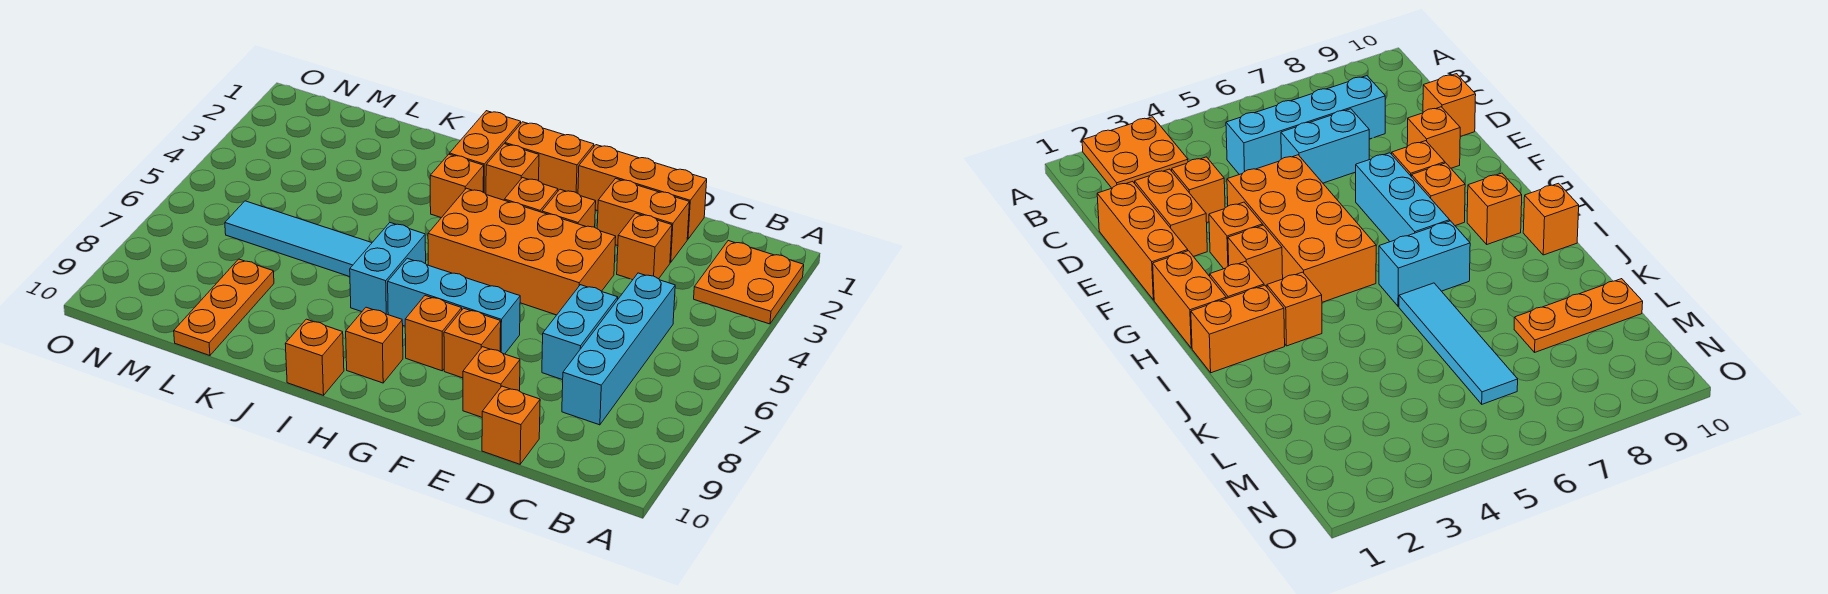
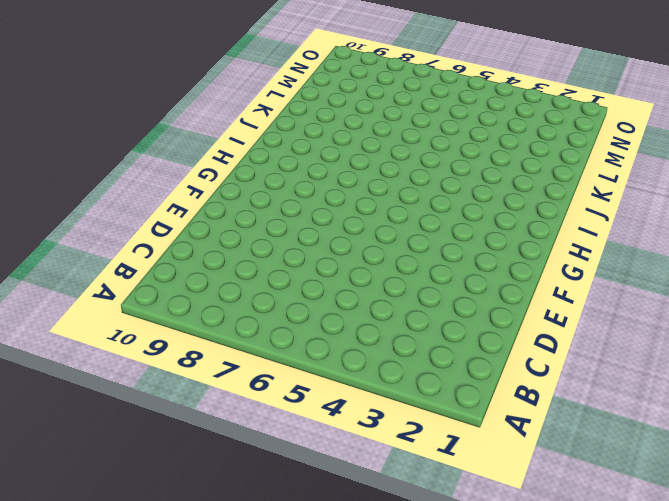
none -> orange plate A2:B3 level 1
none -> cyan brick C5:C8 level 1
none -> orange brick D1:F1 level 1

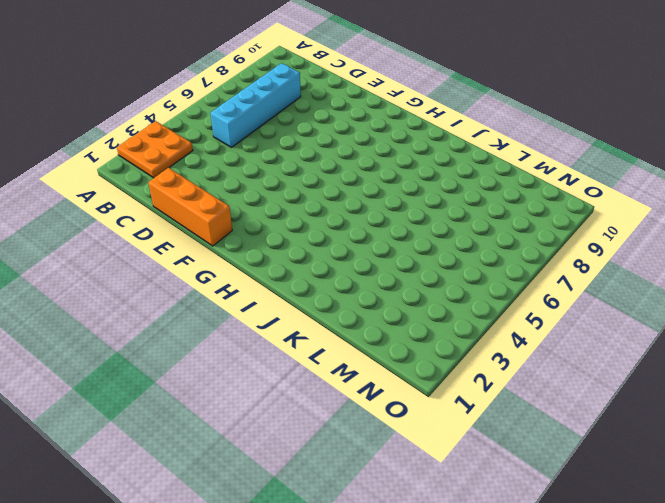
none -> orange brick D2:E2 level 1
none -> orange brick D3 level 1
none -> cyan brick D6:D7 level 1

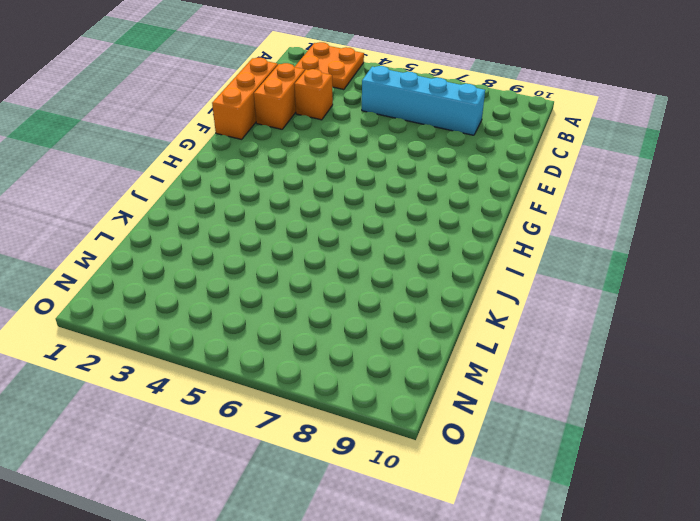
none -> cyan brick D6:D7 level 1
none -> orange brick D10 level 1
none -> orange brick E4:H5 level 1

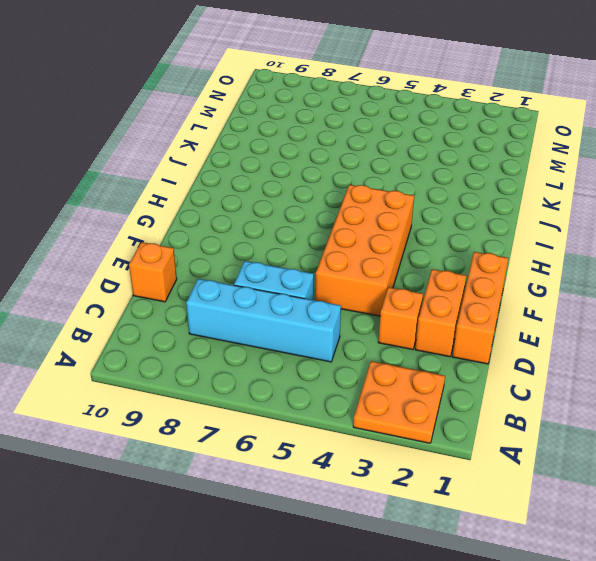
none -> orange brick E9 level 1
none -> orange brick F3 level 1
none -> cyan brick F7:H7 level 1

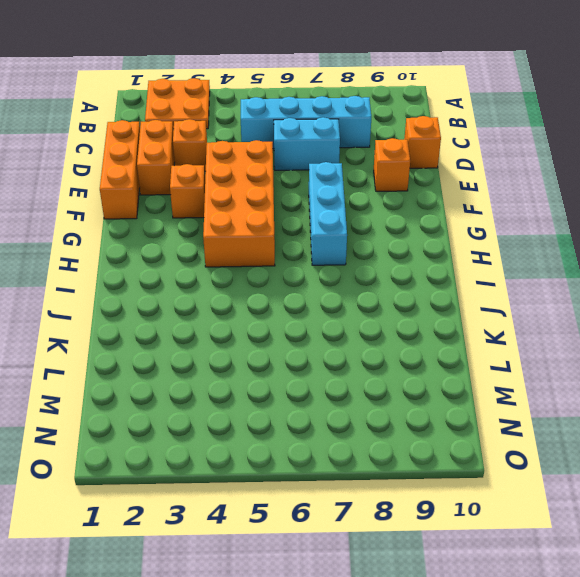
none -> orange brick F8 level 1
none -> orange brick G1:H1 level 1
none -> orange brick G3 level 1

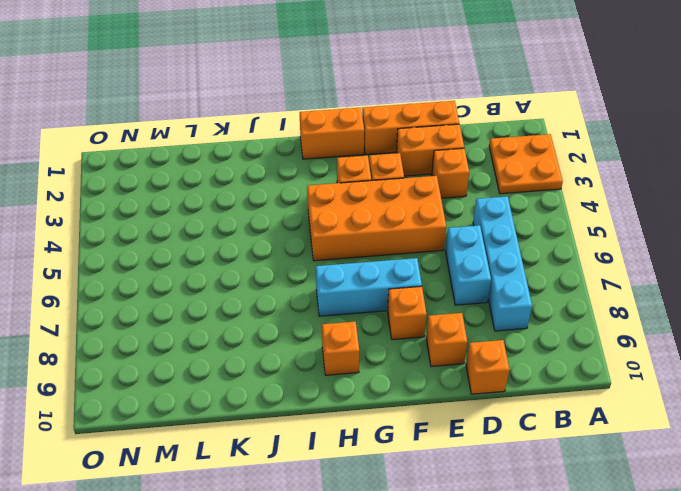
none -> orange brick G8 level 1
none -> orange brick H2 level 1
none -> orange brick I1:I2 level 1

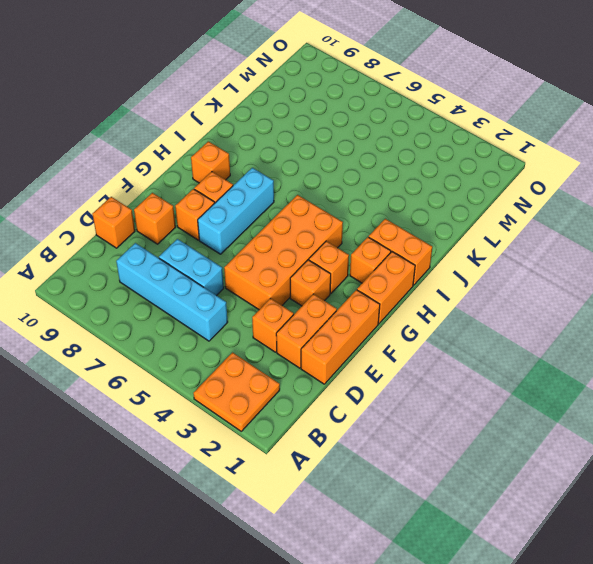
none -> orange brick I3 level 1
none -> cyan brick I6:I7 level 1
none -> orange brick I10 level 1

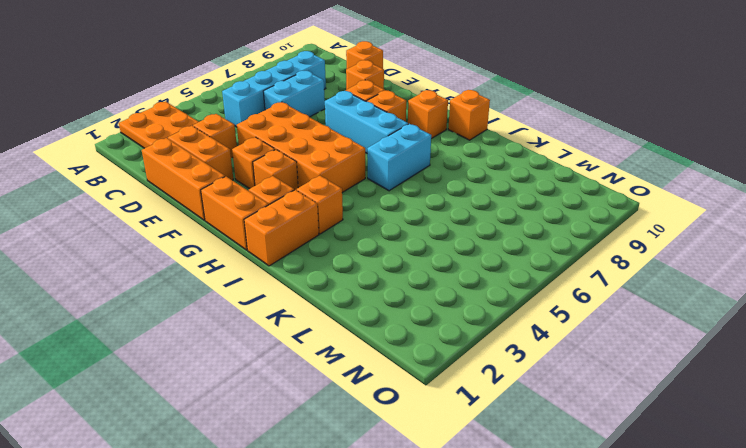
none -> cyan tile J6:M6 level 1
none -> orange plate L8:L10 level 1

